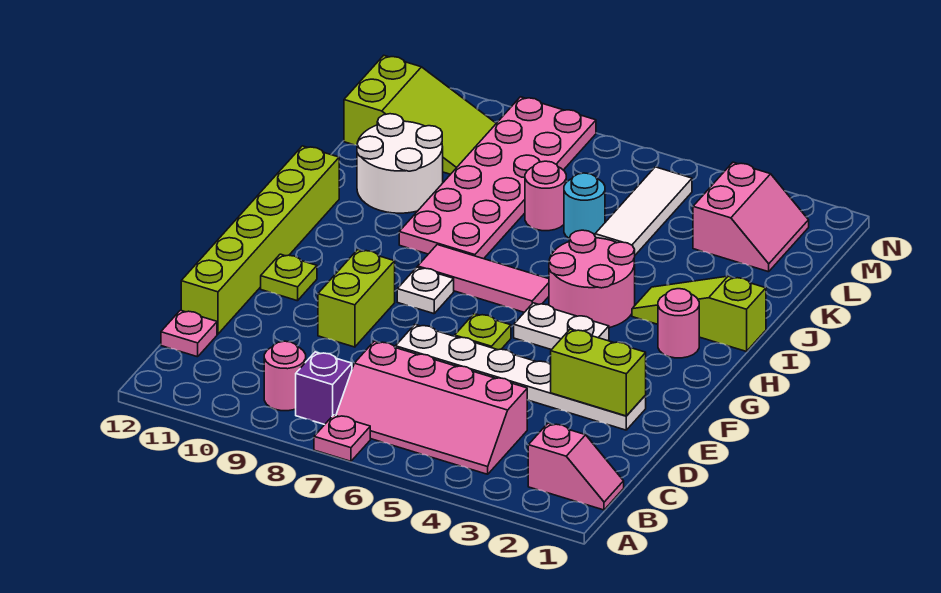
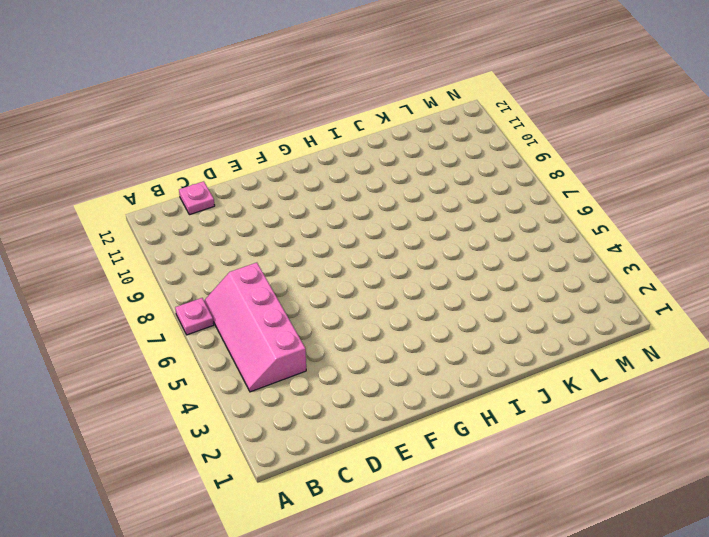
none -> pink slope B1:B2 level 1 top 2
none -> purple brick B8 level 1
none -> pink round brick B9 level 1

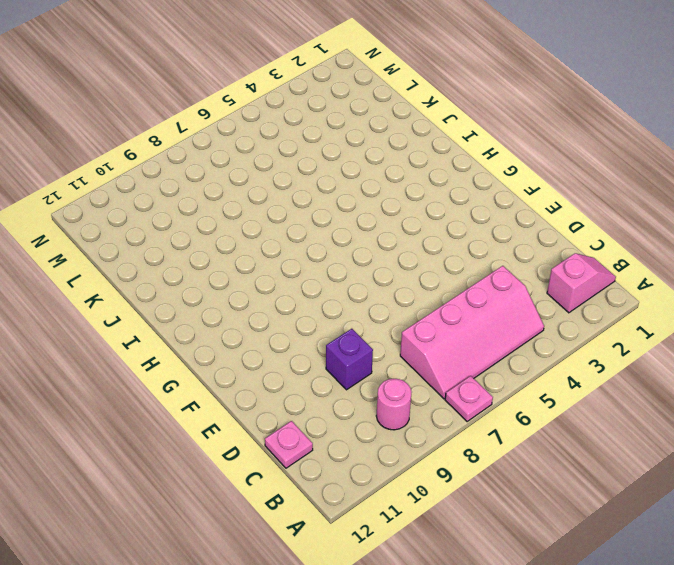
purple brick D9 level 1 -> purple brick B8 level 1
none -> lime brick D12:I12 level 1
none -> white plate E2:E7 level 1
none -> lime brick E9:F9 level 1

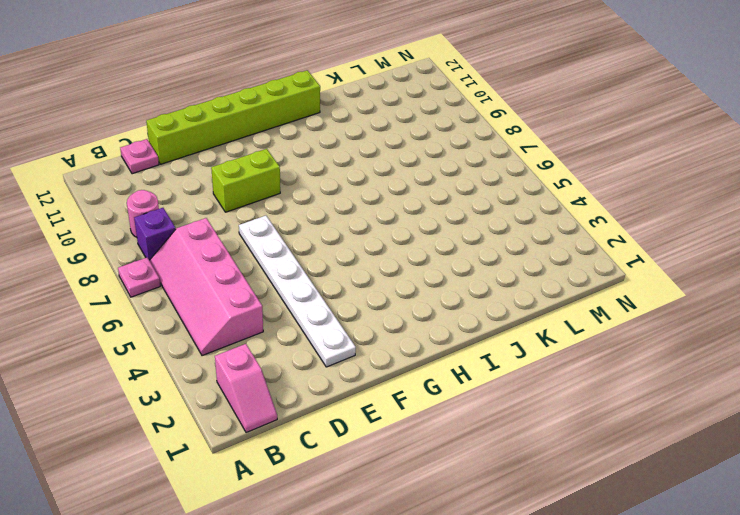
none -> lime plate F6 level 1
none -> lime plate F11 level 1
none -> white plate G4:G5 level 1

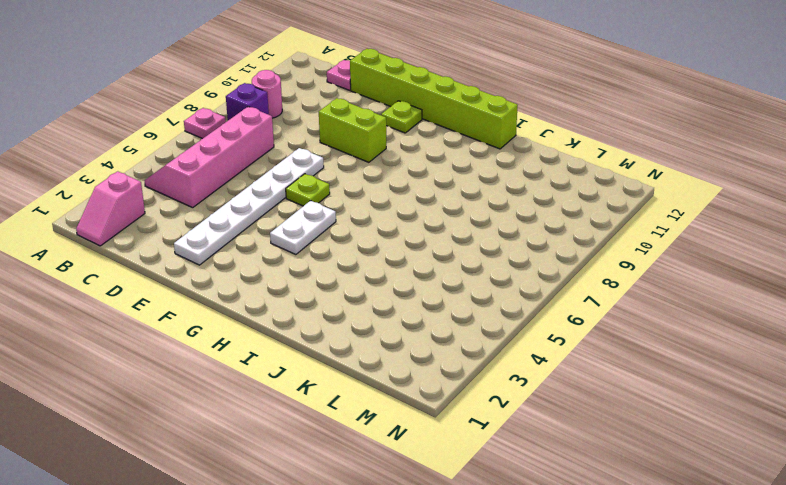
none -> white plate G8 level 1
none -> pink round brick H2 level 1
none -> pink round brick H4:I5 level 1

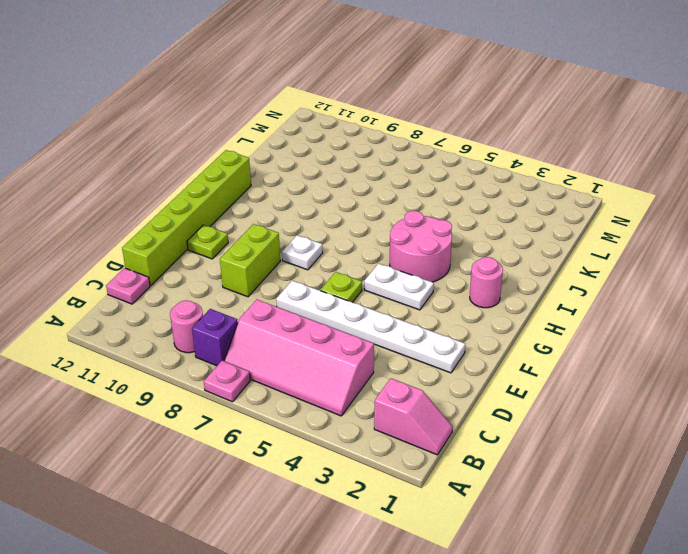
none -> pink tile H6:H8 level 1
none -> lime slope I1:I3 level 1 top 1
none -> pink plate I8:N9 level 1

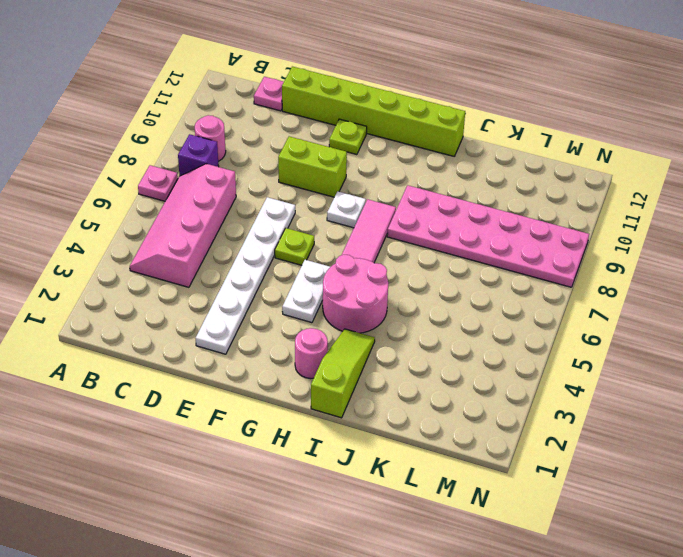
none -> pink slope B1:B2 level 1 top 2
none -> white round brick J10:K11 level 1
none -> white tile K5:M5 level 1

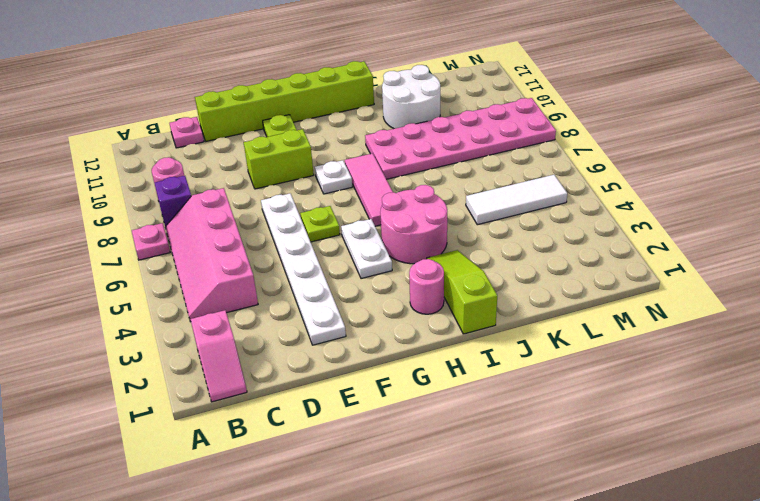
none -> cyan round brick K6 level 1
none -> pink round brick K7 level 1
none -> pink slope L2:M3 level 1 top 3

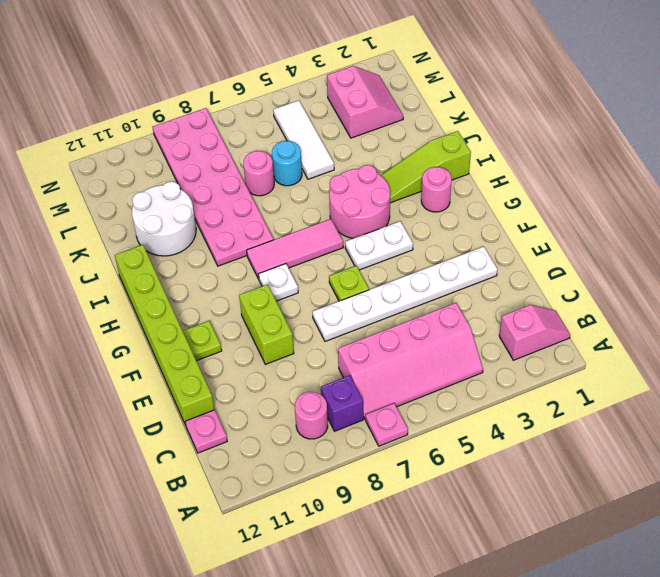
none -> lime slope L10:M12 level 1 top 12
none -> lime brick E2:E3 level 2

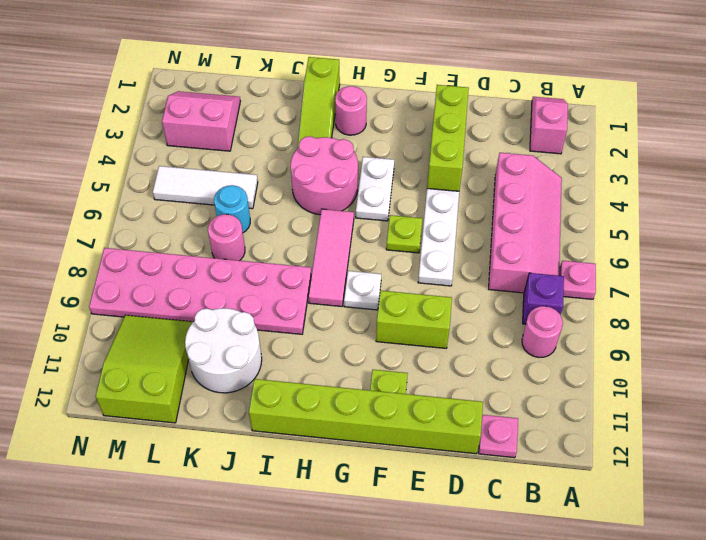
lime brick E2:E4 level 2 -> lime brick E2:E3 level 2

